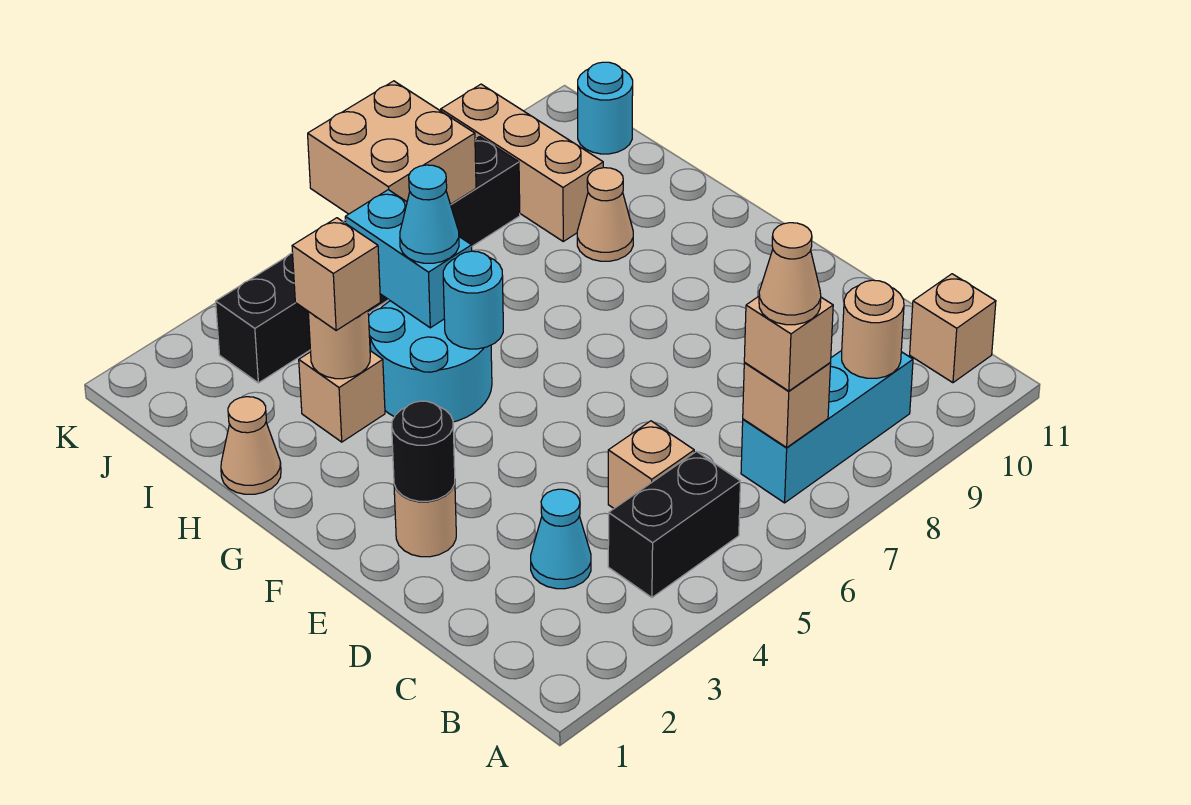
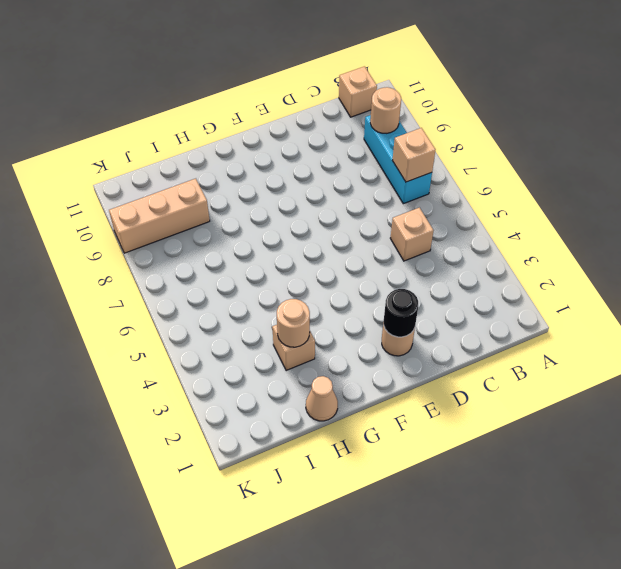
none -> black brick B4:B5 level 1
none -> cyan cone C3 level 1
none -> cyan round brick G4:H5 level 1

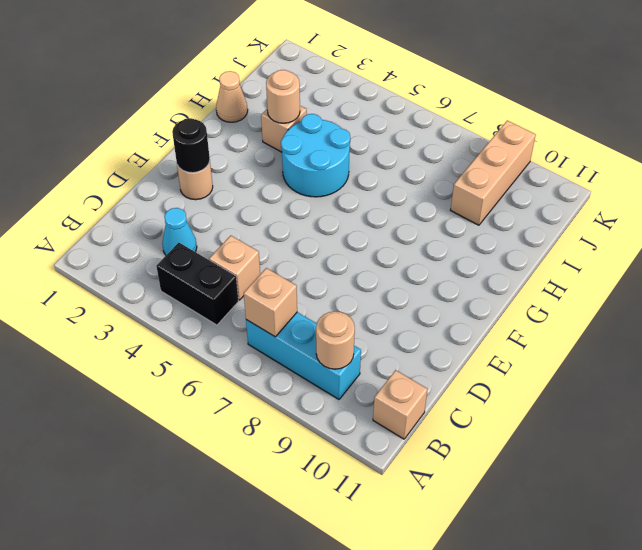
none -> tan cone H9 level 1
none -> black brick J3:J8 level 1
none -> cyan round brick J11 level 1

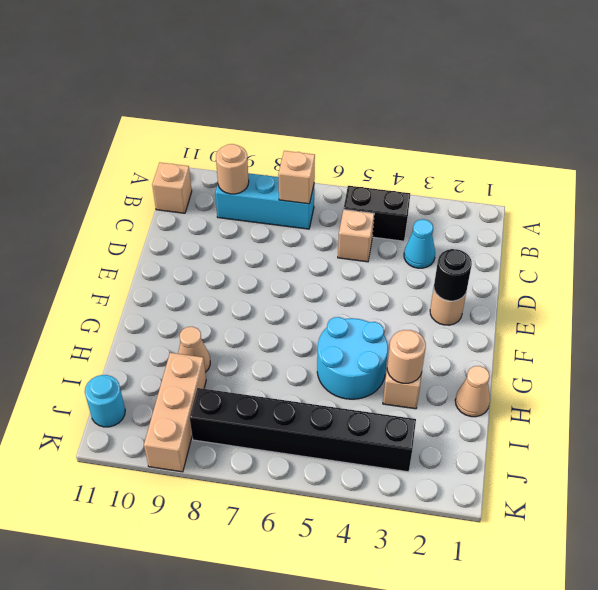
none -> cyan round brick G5 level 2
none -> cyan brick H5:I5 level 2
none -> tan brick J6:K7 level 2

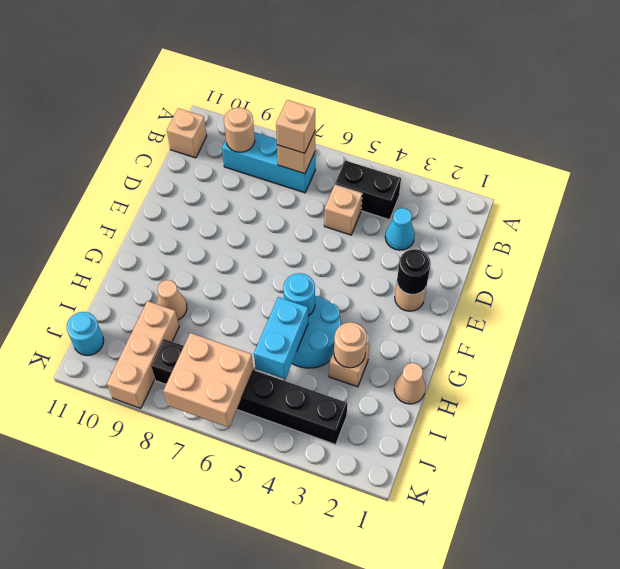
none -> tan brick H3 level 3
none -> cyan cone H5 level 3
none -> tan cone B7 level 4

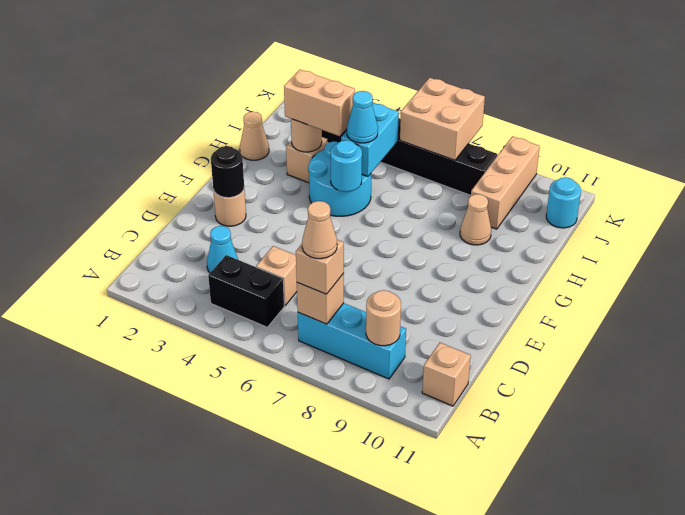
tan brick H3:H4 level 3 -> tan brick H3 level 3

